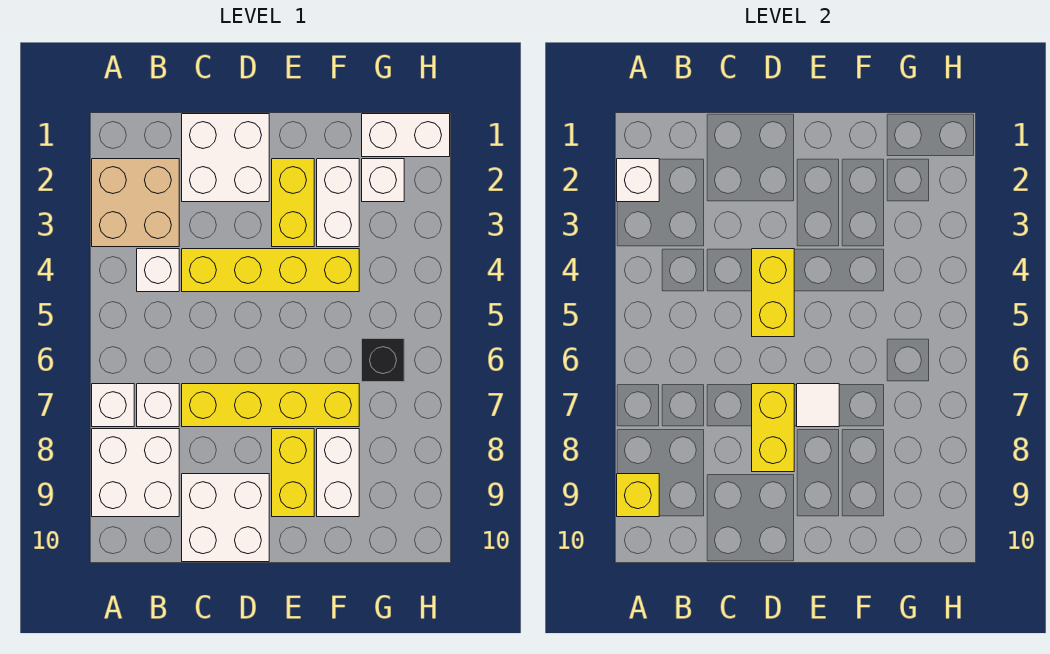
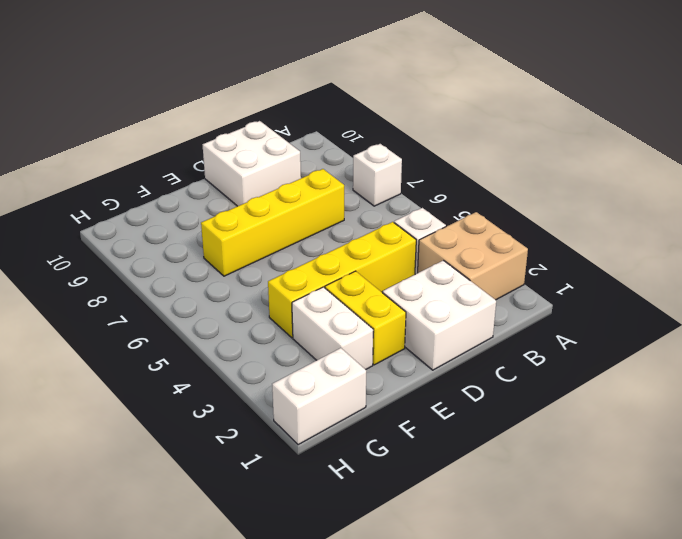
none -> white brick A8:B9 level 1
none -> white brick B7 level 1
none -> yellow brick E8:E9 level 1

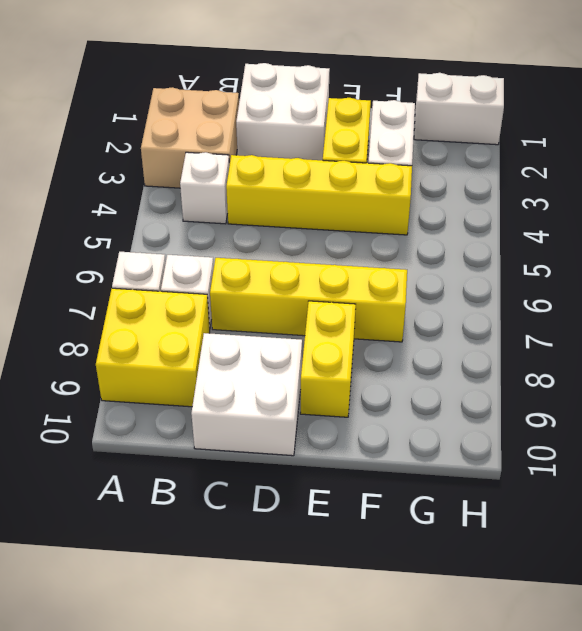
yellow brick A8:B9 level 1 -> white brick A8:B9 level 1
none -> white brick F8:F9 level 1
none -> white brick G2 level 1
none -> black brick G6 level 1

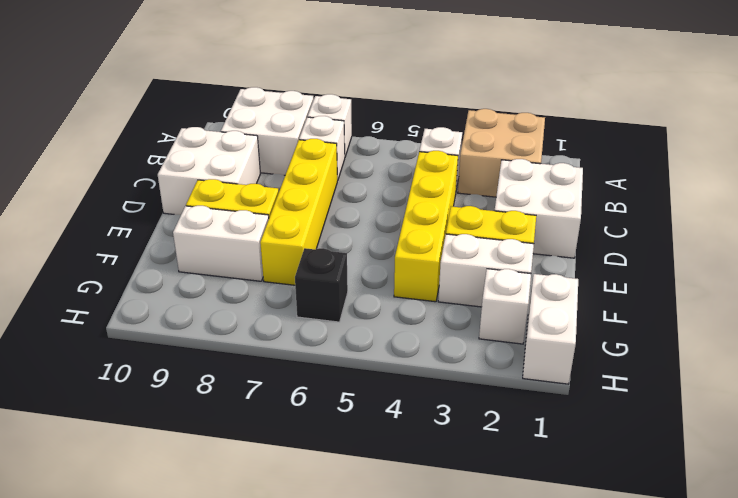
none -> white brick A2 level 2
none -> yellow brick A9 level 2
none -> yellow brick D4:D5 level 2

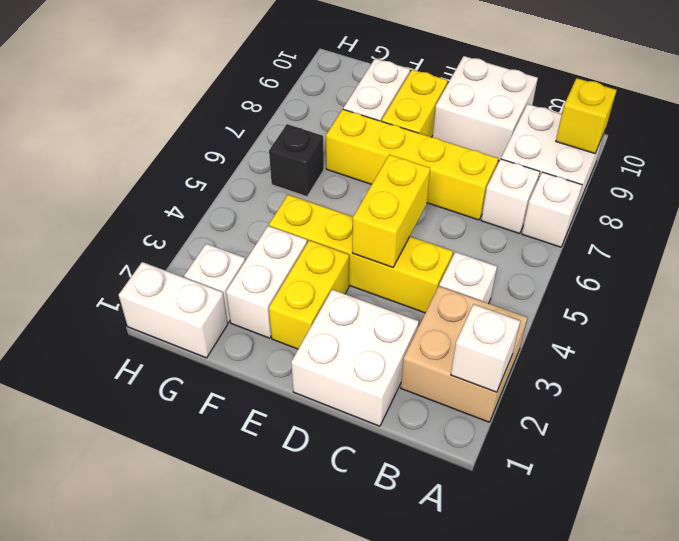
none -> yellow brick D7:D8 level 2
none -> white tile E7 level 2

